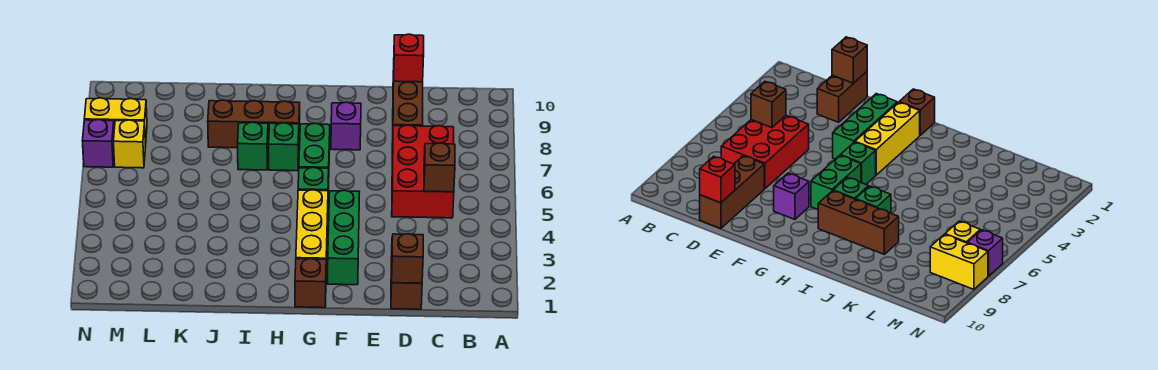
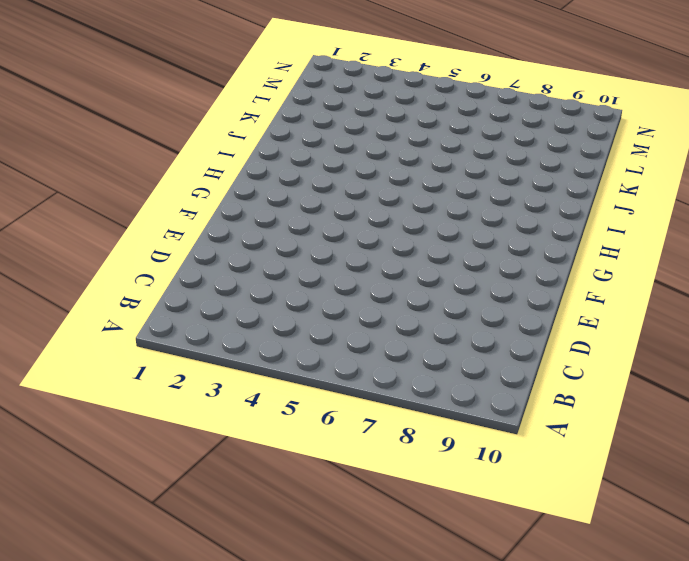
none -> red brick C5:D7 level 1
none -> brown brick D1:D2 level 1
none -> brown brick D8:D10 level 1

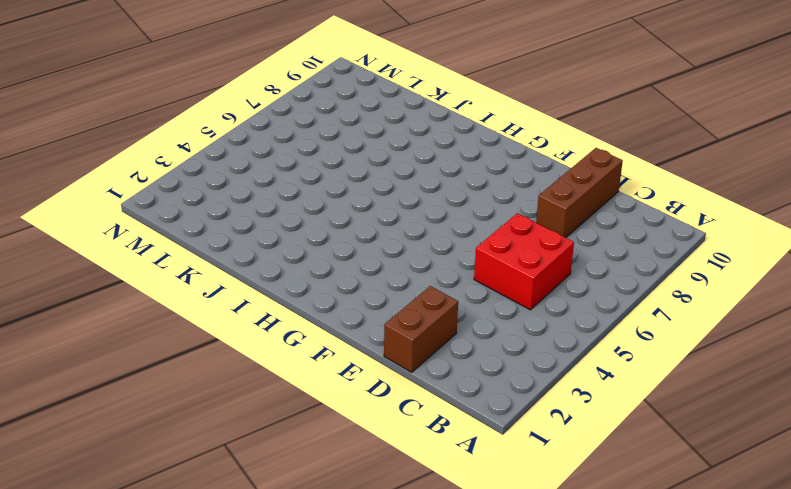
red brick C5:D6 level 1 -> red brick C5:D7 level 1
none -> green brick F2:F4 level 1
none -> purple brick F8 level 1
none -> brown brick G1 level 1

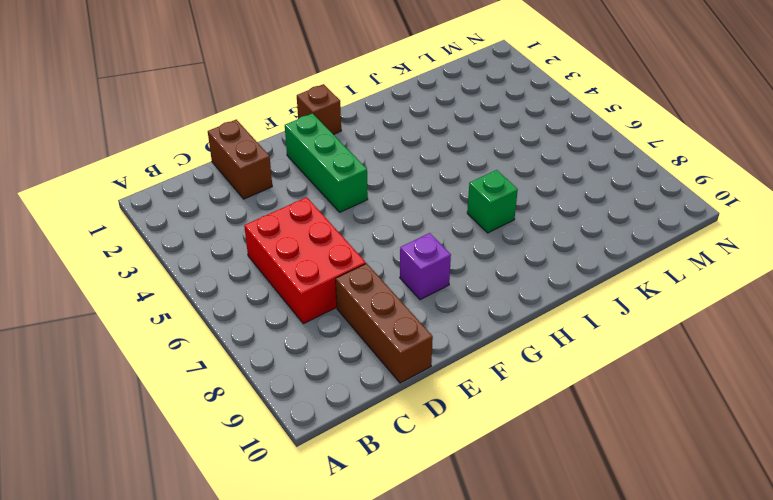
none -> yellow brick G2:G4 level 1
none -> green brick G5 level 1
none -> green brick G6:G7 level 1

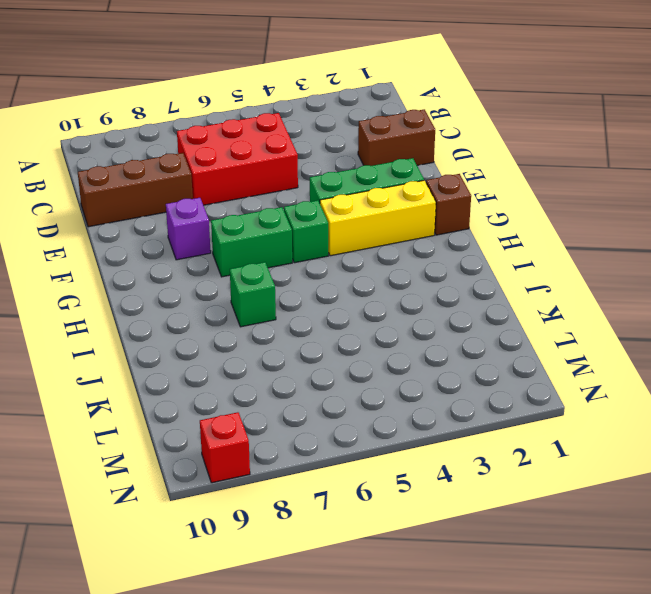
red brick N9 level 1 -> red brick D10 level 2
none -> green brick H7 level 1
none -> brown brick H8:J8 level 1
none -> yellow brick M7 level 1

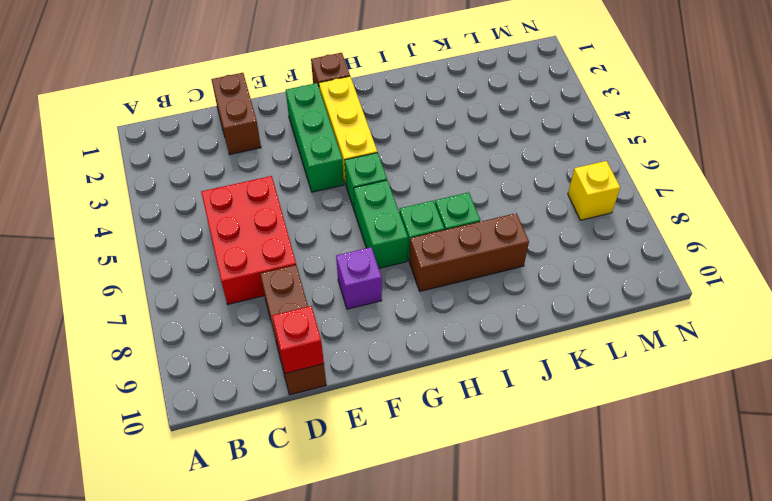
none -> yellow brick M8:N8 level 1
none -> purple brick N7 level 1
none -> brown brick C5 level 2

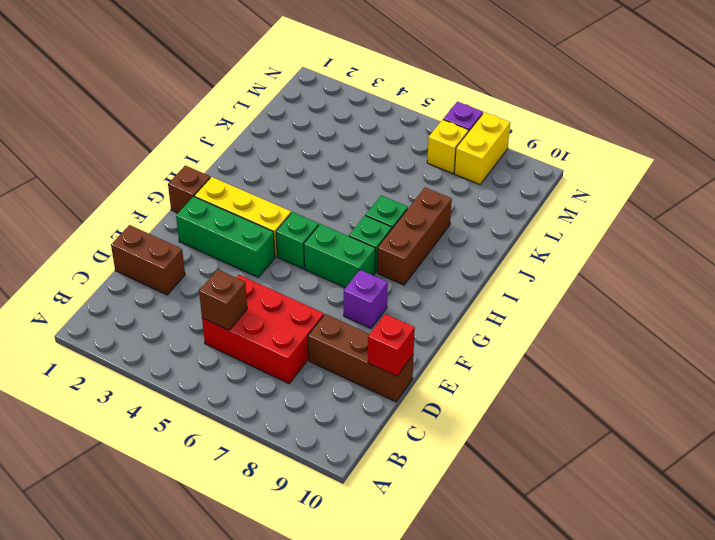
none -> brown brick D1 level 2

